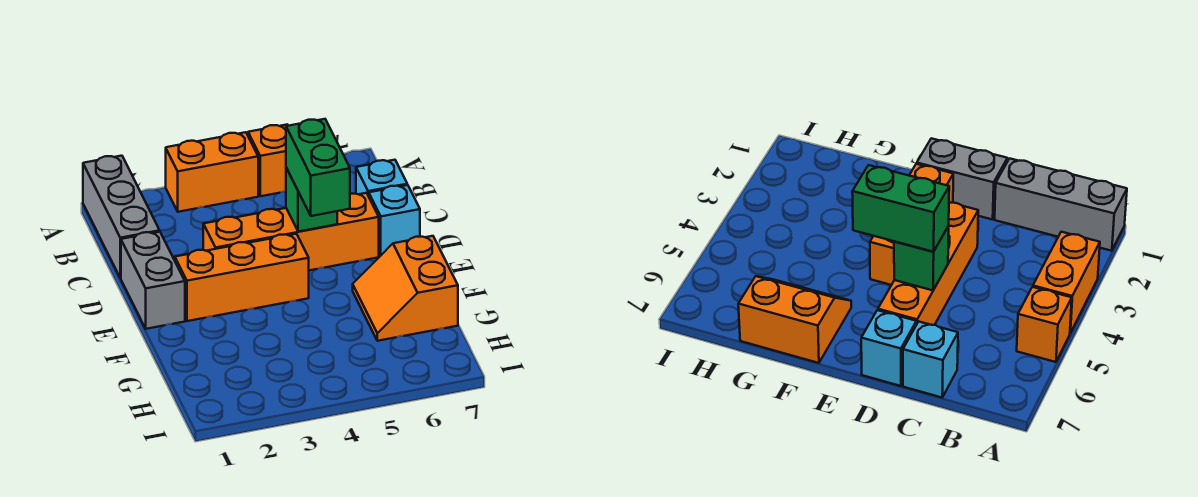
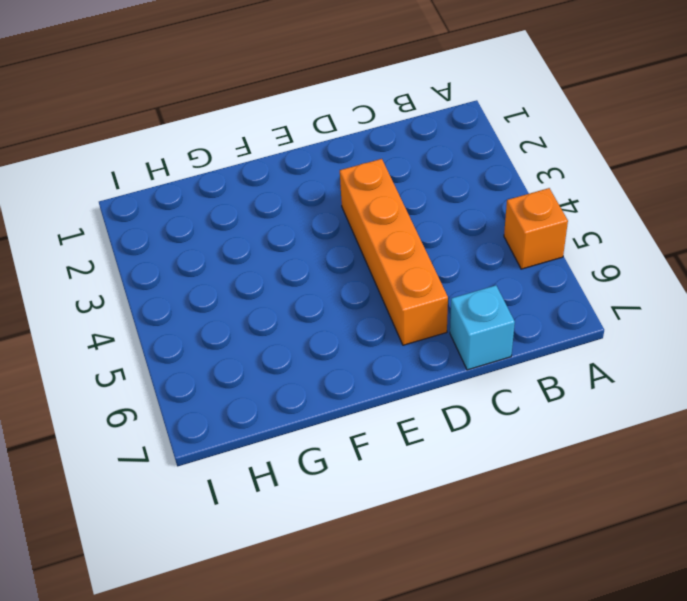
none -> grey brick A1:C1 level 1
none -> orange brick A3:A4 level 1

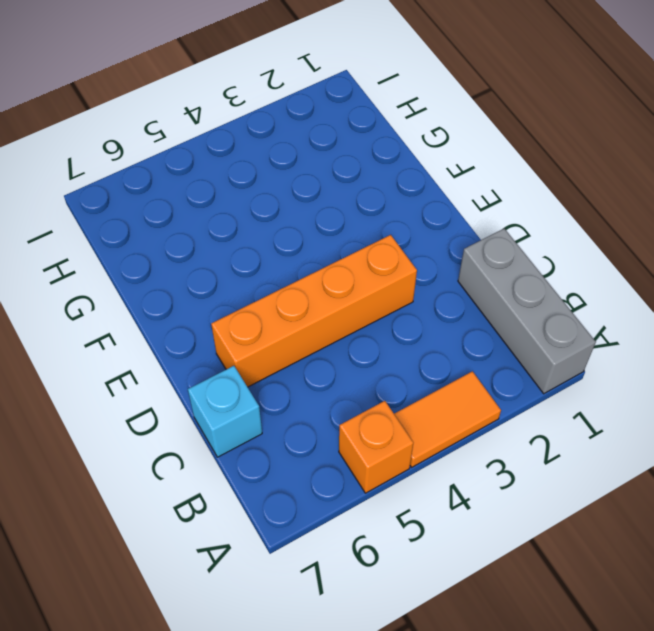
orange tile A3:A4 level 1 -> orange brick A3:A4 level 1
none -> grey brick D1:E1 level 1
none -> cyan brick D7 level 1

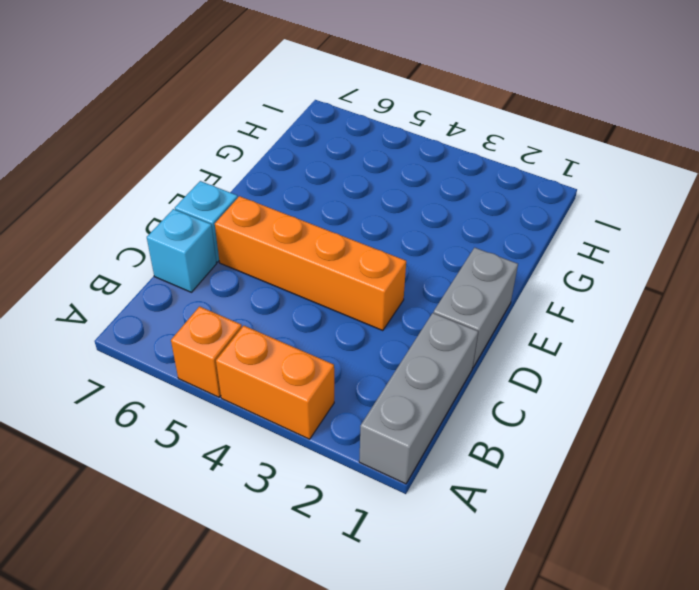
none -> orange brick E2:E4 level 1
none -> orange slope F6:G7 level 1 top 7

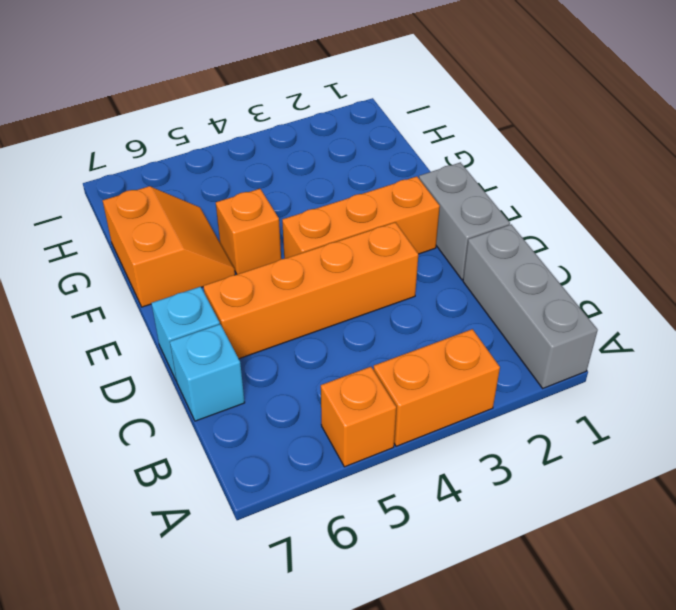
orange brick F5 level 1 -> none
none -> green brick D5 level 2
none -> green brick D5:E5 level 3

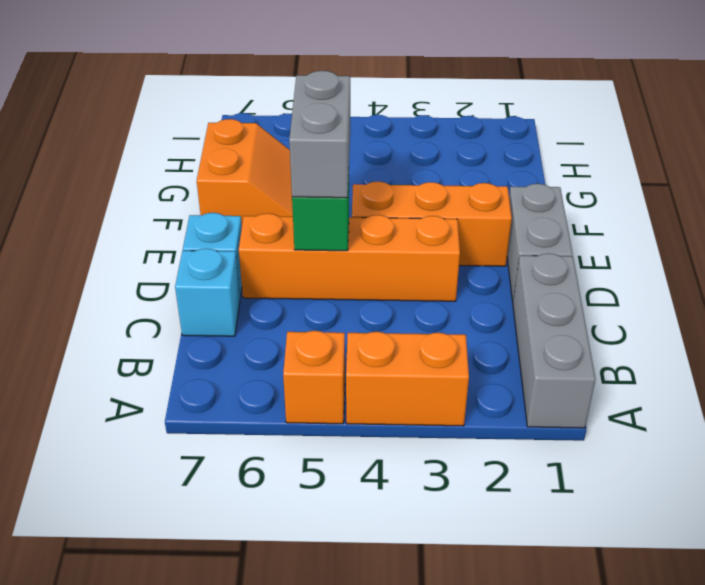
grey brick D5:E5 level 3 -> green brick D5:E5 level 3

